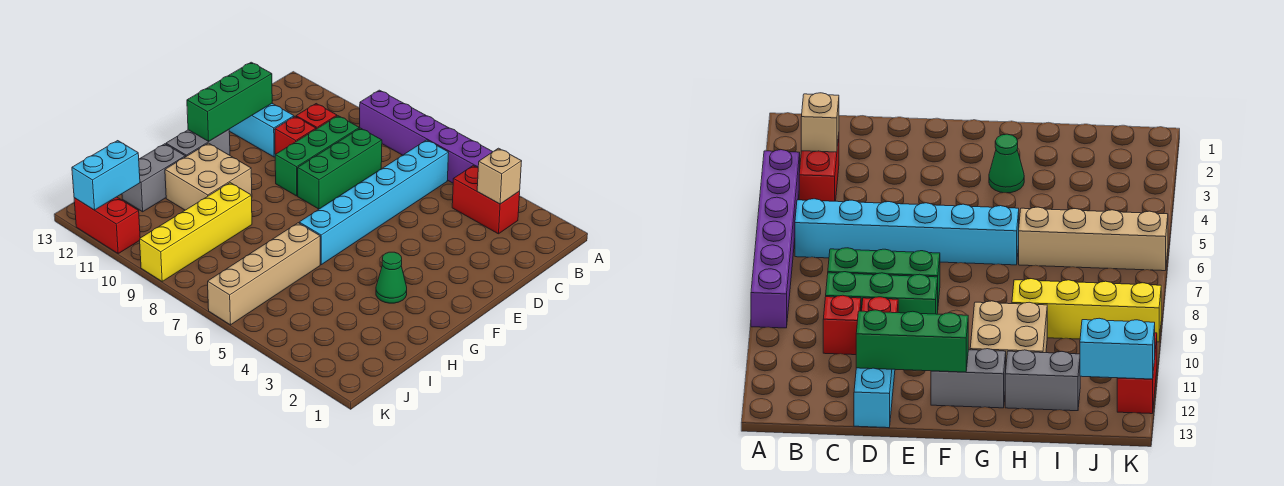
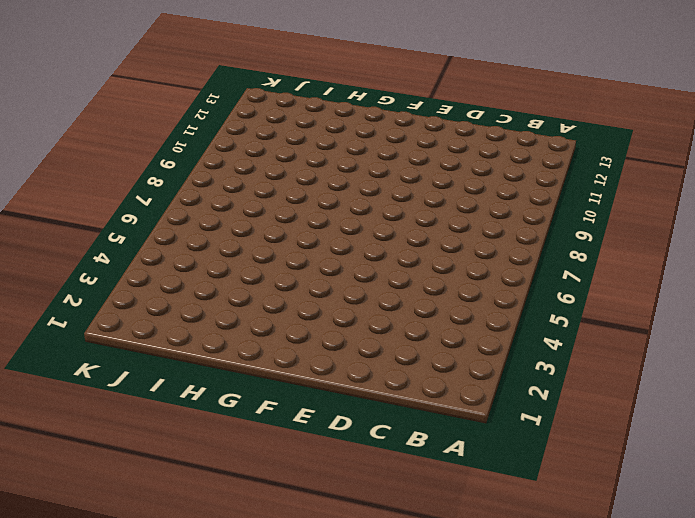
none -> purple brick A4:A9 level 1
none -> red brick B3:B4 level 1
none -> cyan brick B6:G6 level 1

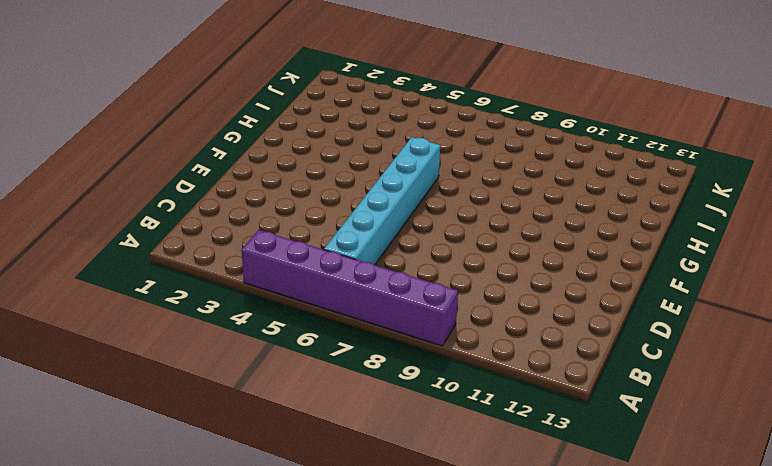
none -> red brick B3:B4 level 1
none -> green brick C8:E8 level 1
none -> green brick C9:E9 level 1

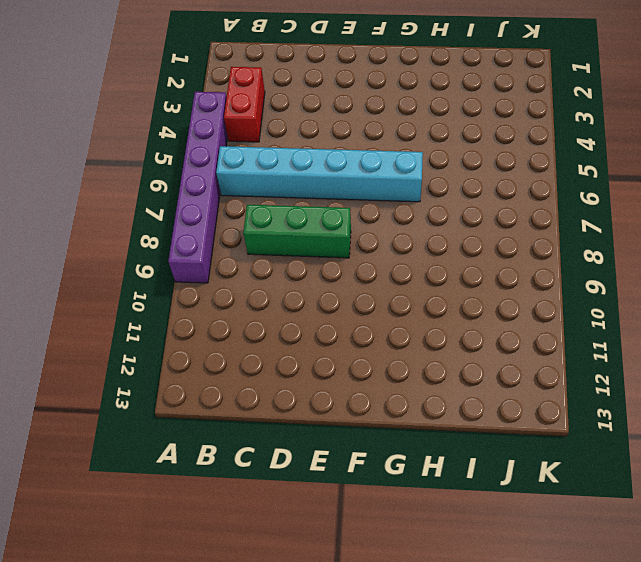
none -> green brick C9:E9 level 1
none -> red brick C10 level 1
none -> red brick D10 level 1

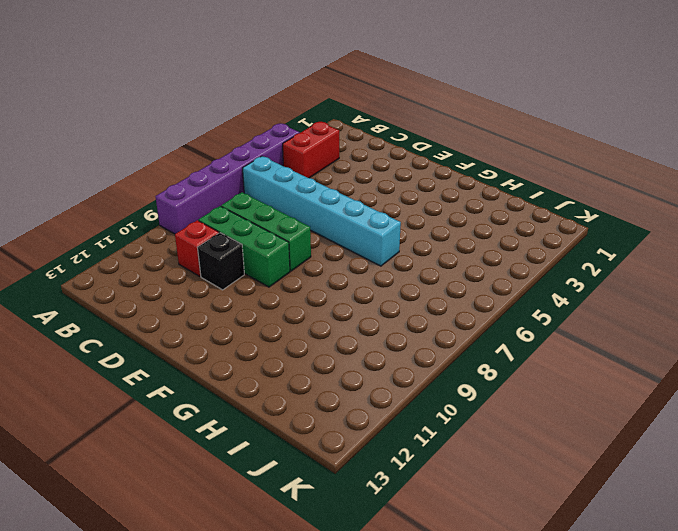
black brick D10 level 1 -> red brick D10 level 1
none -> cyan brick D11:D13 level 1
none -> grey brick F12:G12 level 1
none -> green cone G3 level 1

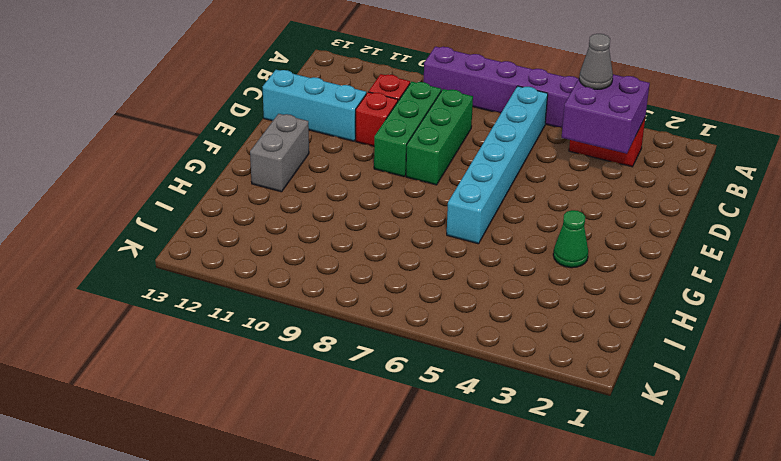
purple brick B3:C4 level 2 -> tan brick B3 level 2
grey cone B4 level 3 -> none
none -> tan brick G10:H11 level 1
none -> tan brick H6:K6 level 1
none -> yellow brick H9:K9 level 1

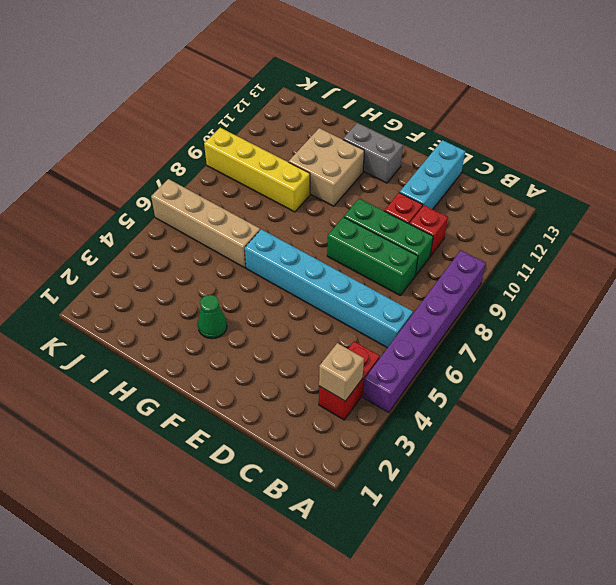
none -> grey brick H12:I12 level 1
none -> red brick K11:K12 level 1
none -> green brick D12:F12 level 2

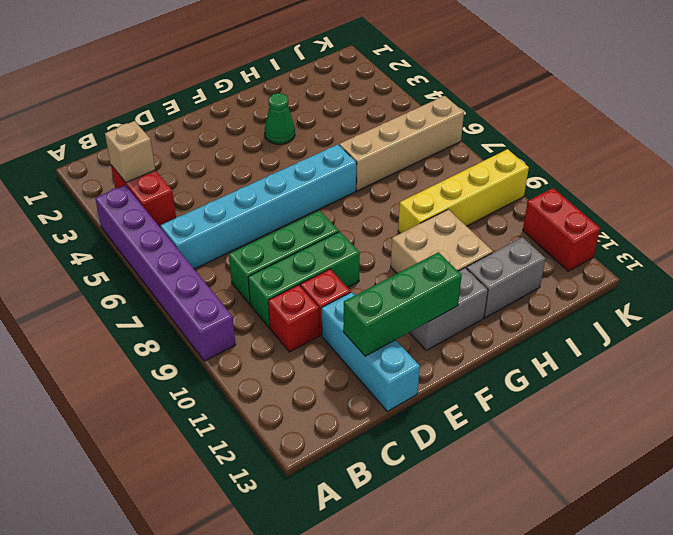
none -> cyan brick J12:K12 level 2

